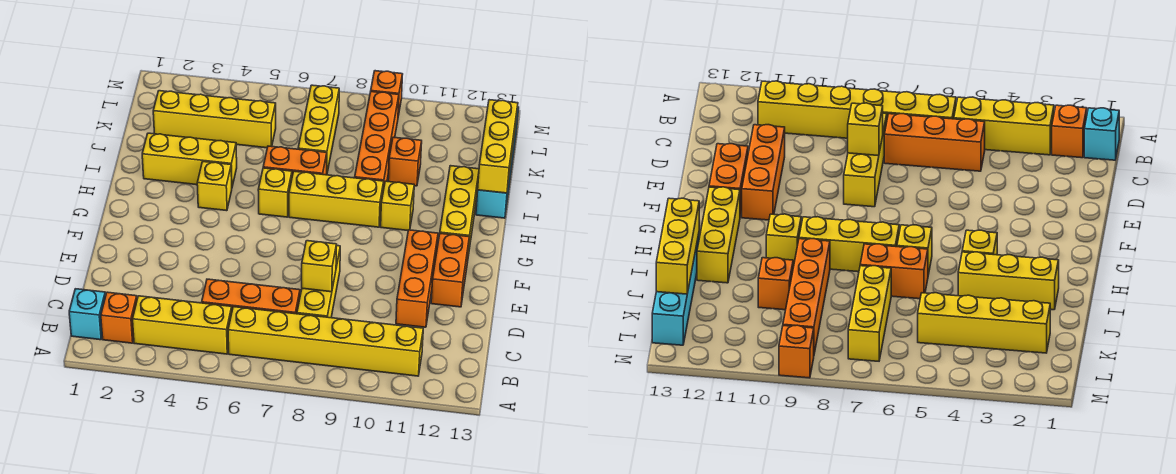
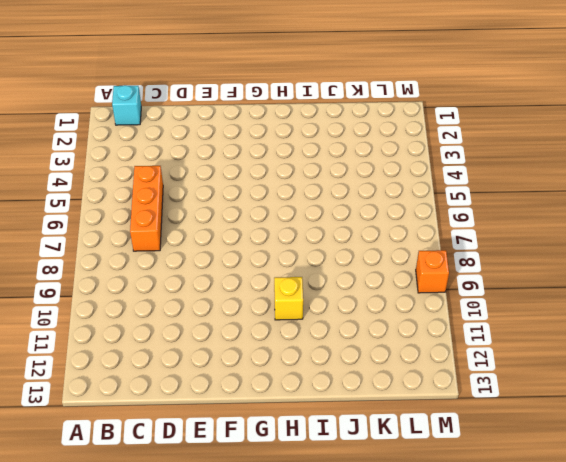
none -> orange brick B2 level 1
none -> yellow brick B3:B5 level 1
none -> yellow brick B6:B11 level 1

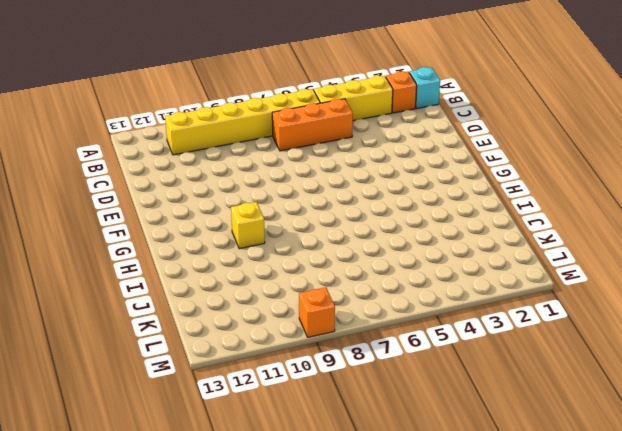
none -> yellow brick C8:E8 level 1
none -> orange brick D11:F11 level 1
none -> orange brick E12:F12 level 1

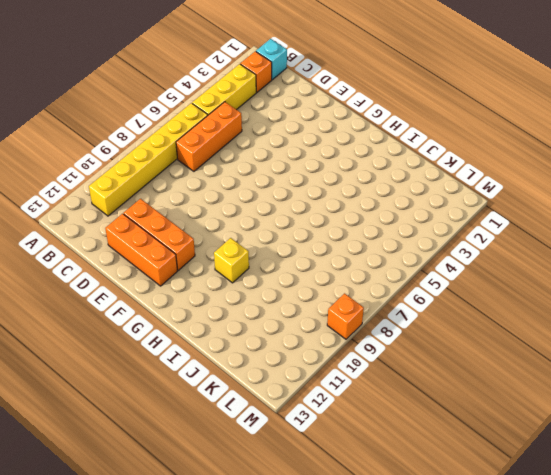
orange brick D12:F12 level 1 -> orange brick E12:F12 level 1
none -> yellow brick C8:E8 level 1
none -> yellow brick G12:I12 level 1
none -> yellow brick H4 level 1

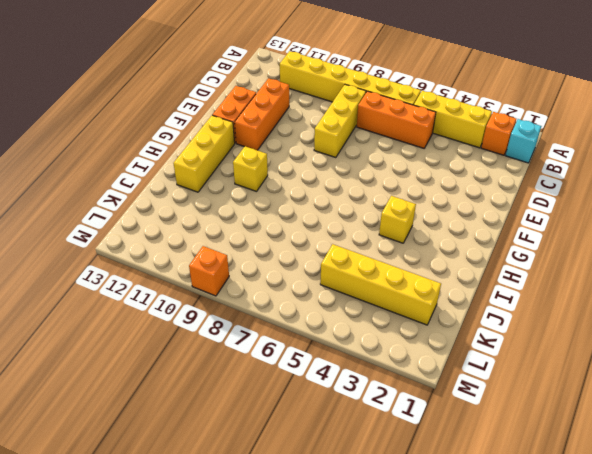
none -> yellow brick H6 level 1
none -> yellow brick H7:H9 level 1
none -> yellow brick I2:I4 level 1

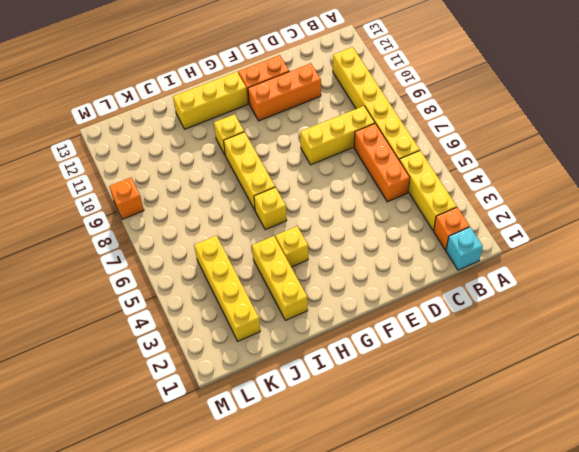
none -> orange brick I6:I7 level 1
none -> orange brick I9:L9 level 1
none -> cyan brick I13:L13 level 1

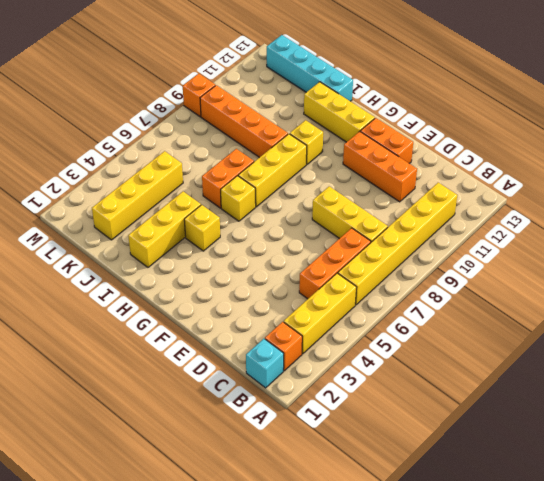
none -> yellow brick J7:L7 level 1
none -> orange brick J10 level 1
none -> yellow brick D8 level 2

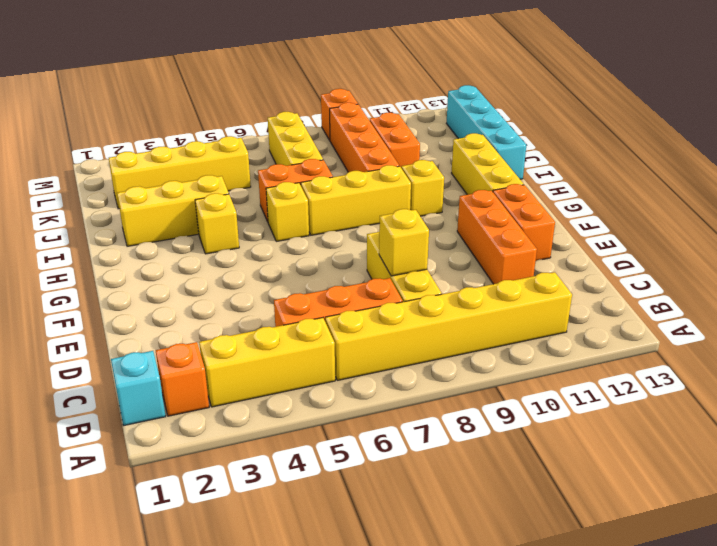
orange brick J10:K10 level 1 -> orange brick J10 level 1
none -> yellow brick I13:K13 level 2

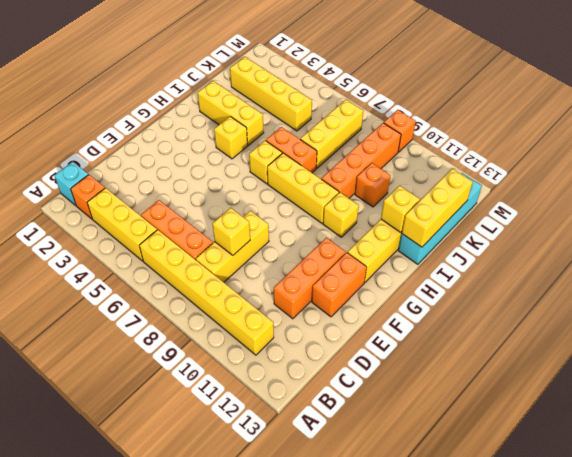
yellow brick I12 level 2 -> none

